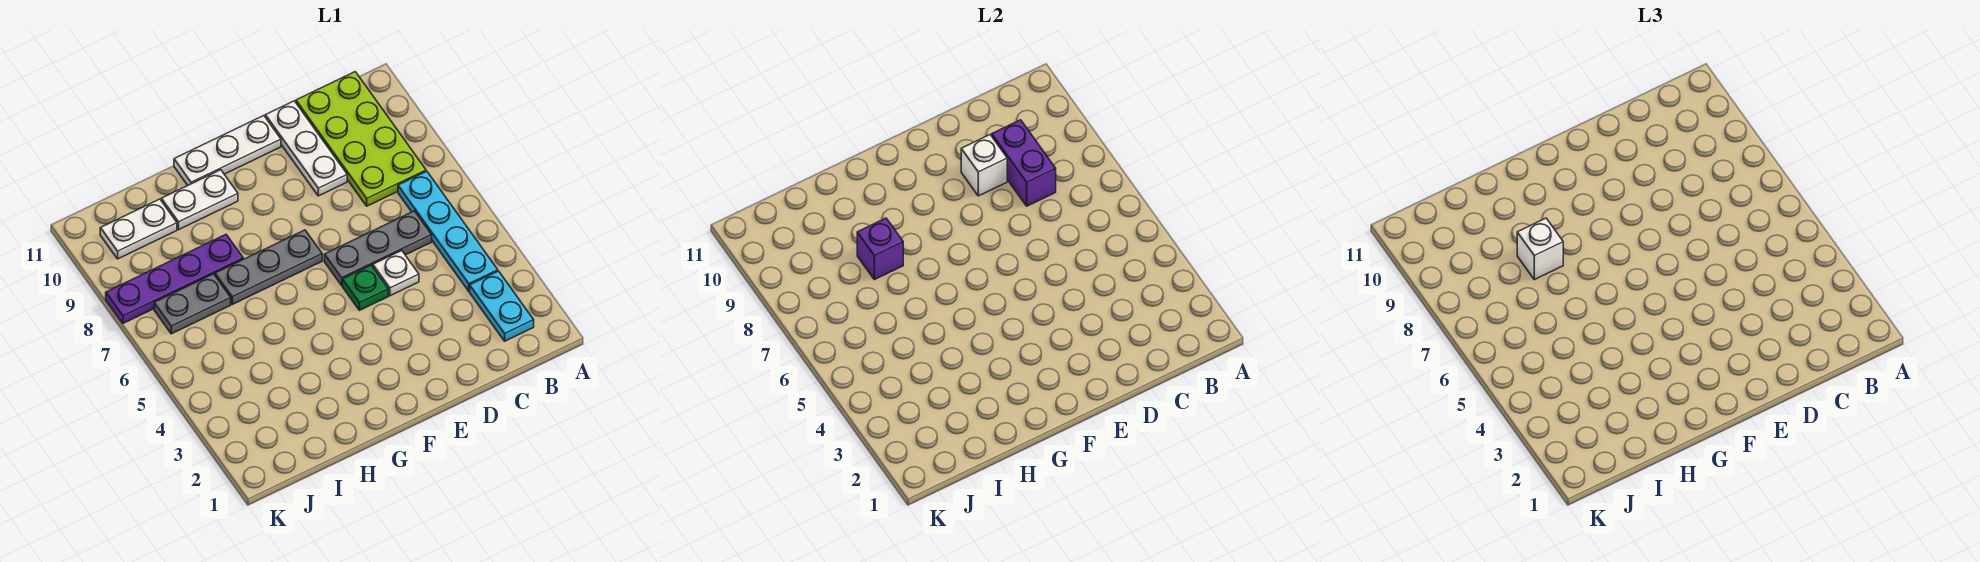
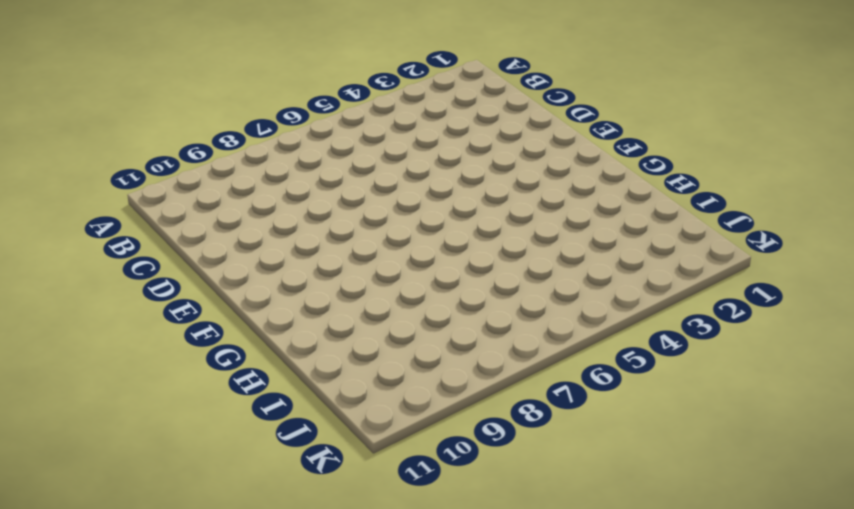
none -> cyan plate B2:B3 level 1
none -> cyan plate B4:B7 level 1
none -> lime plate B8:C11 level 1

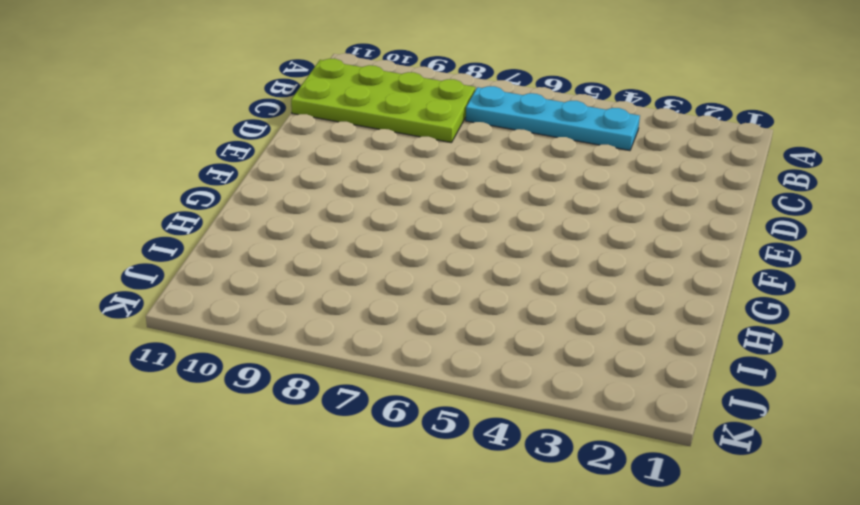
none -> cyan plate B2:B3 level 1
none -> grey plate C6:E6 level 1
none -> white plate D5 level 1

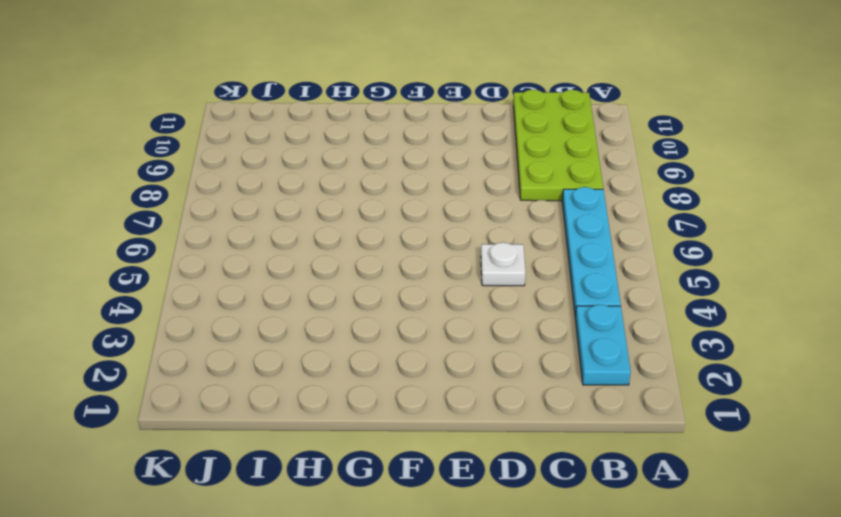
none -> grey plate C6:E6 level 1
none -> white plate D9:D11 level 1
none -> green plate E5 level 1

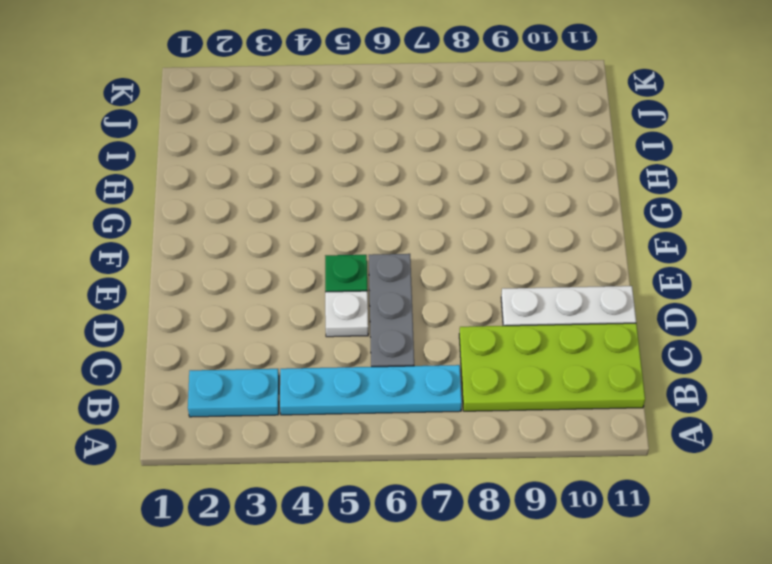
none -> white plate E11:G11 level 1
none -> grey plate F7:H7 level 1
none -> white plate G10:H10 level 1

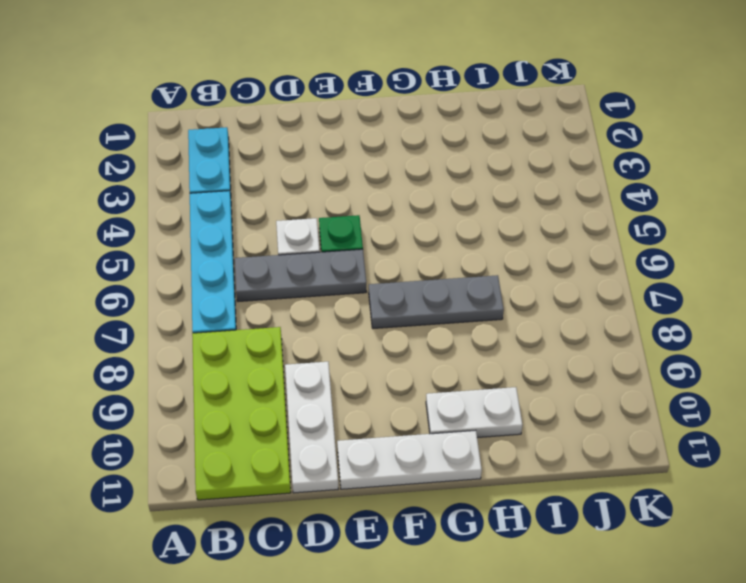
none -> purple plate H8:K8 level 1
none -> grey plate I7:J7 level 1
none -> white plate I10:J10 level 1

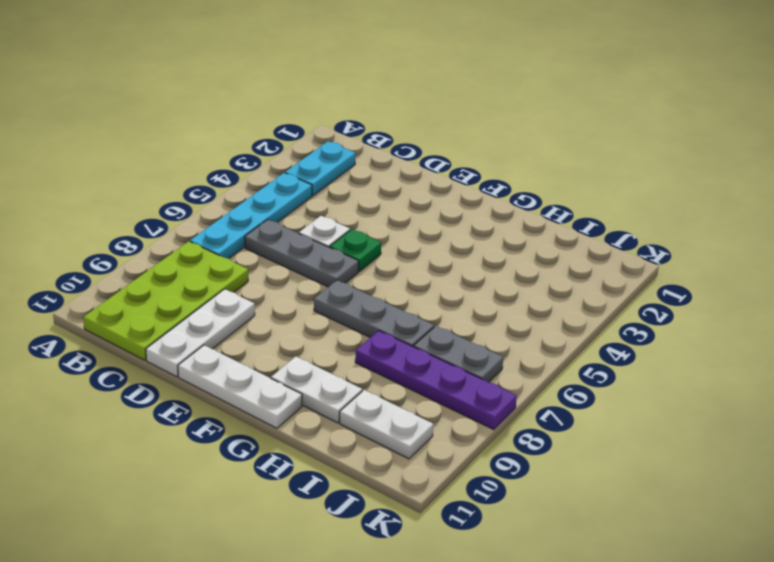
none -> purple brick C8:C9 level 2
none -> white brick D9 level 2
none -> purple brick H8 level 2

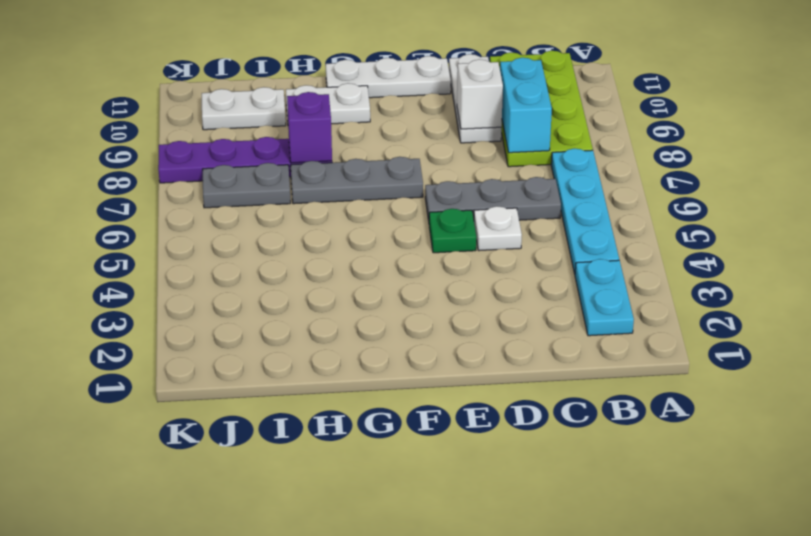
cyan brick C8:C9 level 2 -> purple brick C8:C9 level 2
none -> white brick H8 level 3

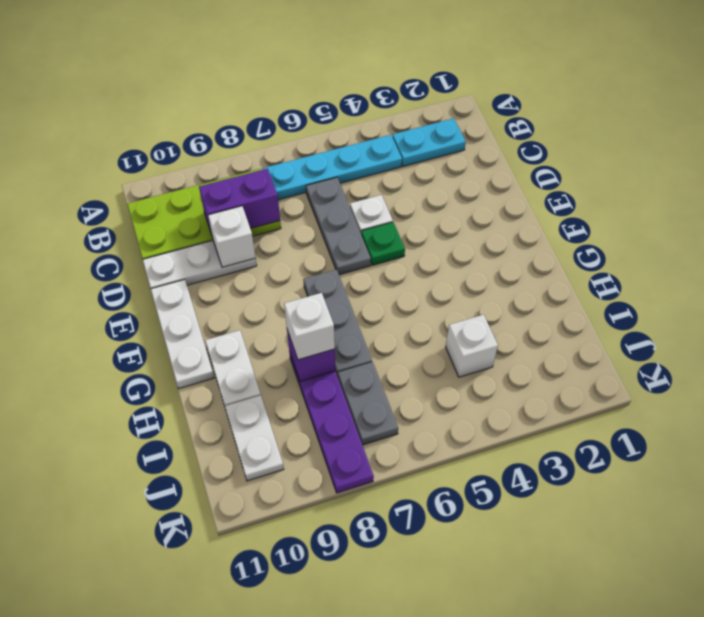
white brick I4 level 1 -> none

